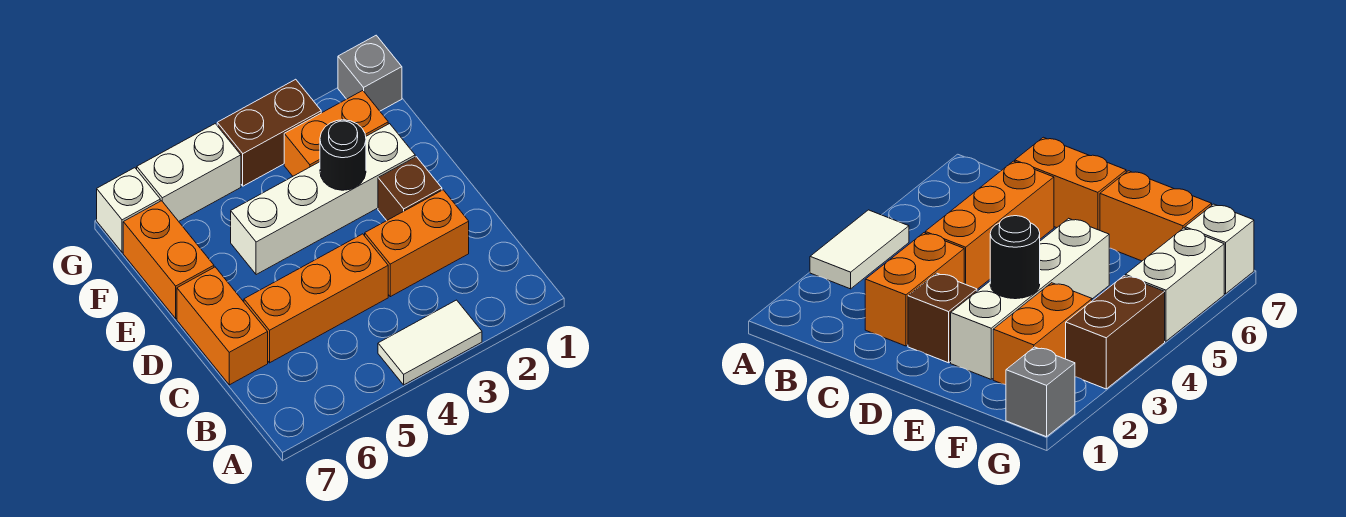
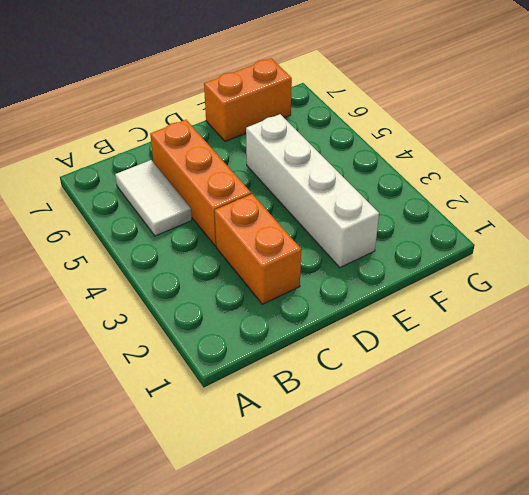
white tile B5:B6 level 1 -> white tile A3:A4 level 1
none -> orange brick C7:D7 level 1
none -> brown brick D2 level 1
none -> orange brick F2:F3 level 1

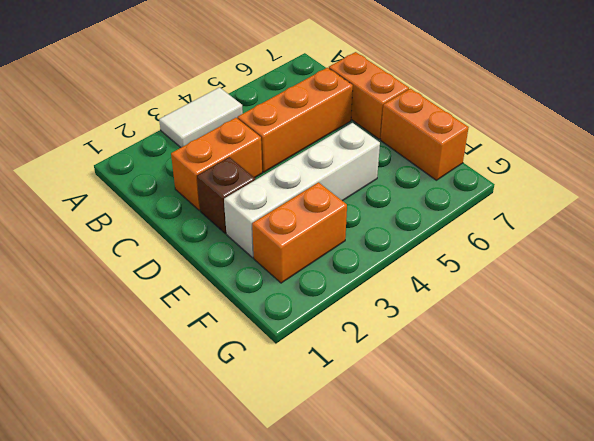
none -> grey brick G1 level 1
none -> brown brick G3:G4 level 1
none -> white brick G5:G6 level 1

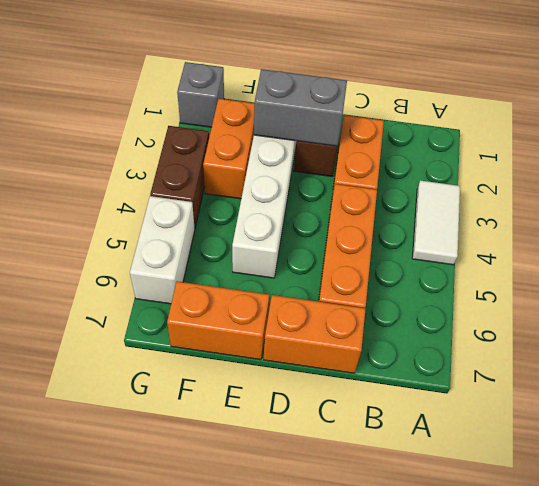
grey brick D2:E2 level 2 -> none
none -> white brick G7 level 1
none -> black round brick E3 level 2

